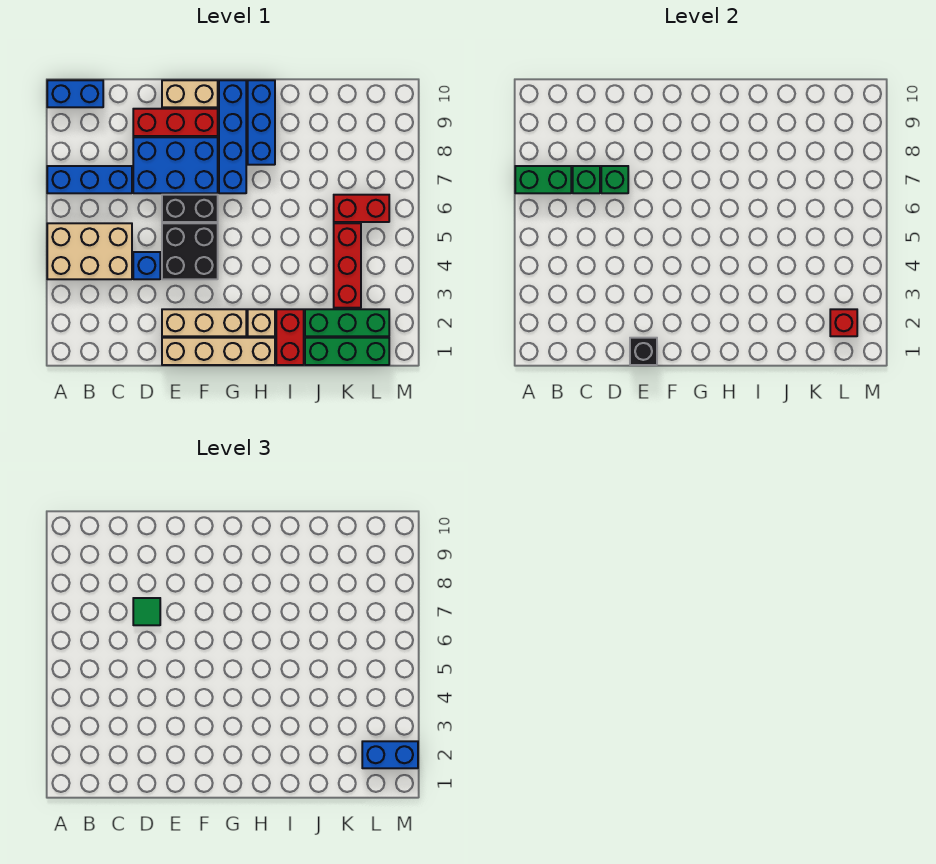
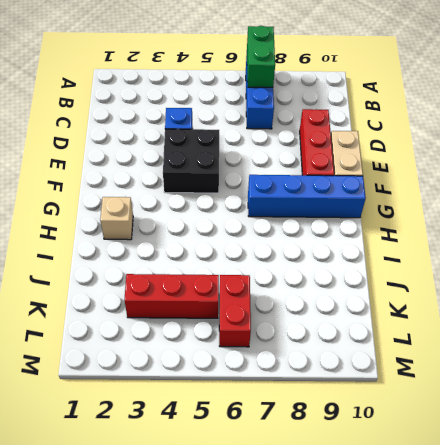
none -> tan brick A4:C5 level 1
none -> blue brick A10:B10 level 1
none -> blue brick D7:F8 level 1

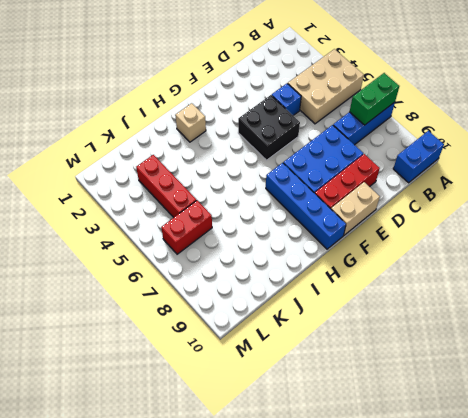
none -> tan brick E1:H1 level 1
none -> tan brick E2:G2 level 1
none -> black brick E6:F6 level 1

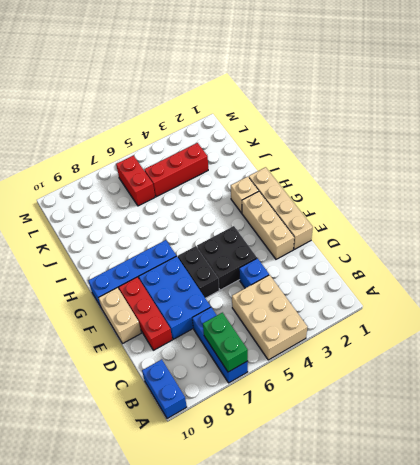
none -> blue brick H8:H10 level 1
none -> red brick I1:I2 level 1
none -> green brick J1:L1 level 1

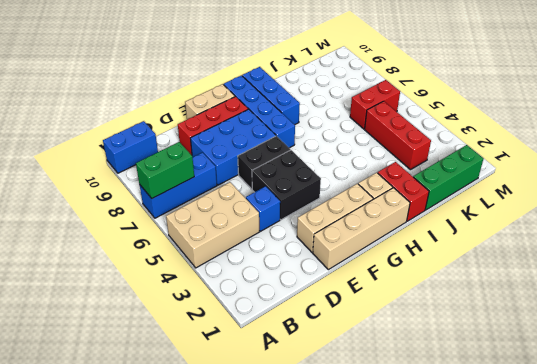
none -> green brick J2:L2 level 1
none -> green brick C7 level 2
none -> green brick D7 level 2

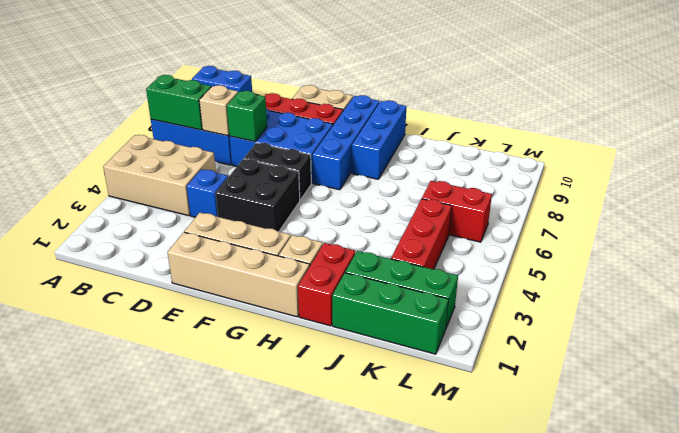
tan brick C7 level 2 -> green brick C7 level 2
none -> black brick E1 level 2
none -> red brick L2 level 2
none -> green tile D7 level 3

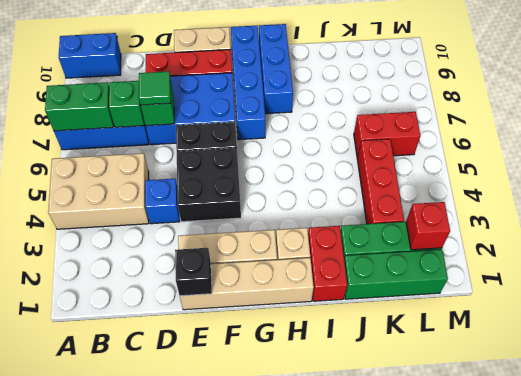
none -> blue brick L2:M2 level 3

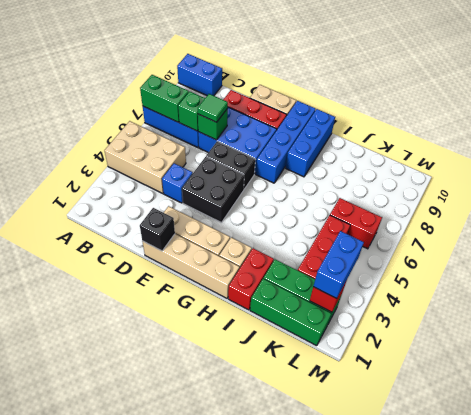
blue brick L2:L3 level 3 -> blue brick L2:M2 level 3

